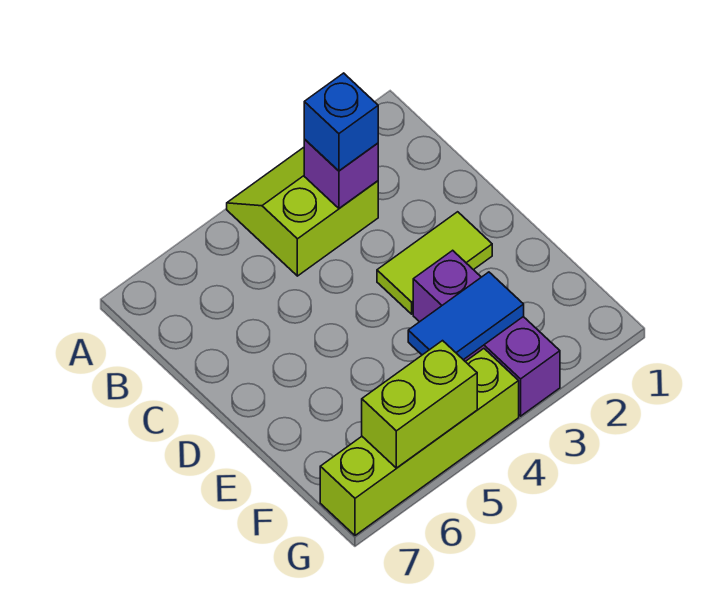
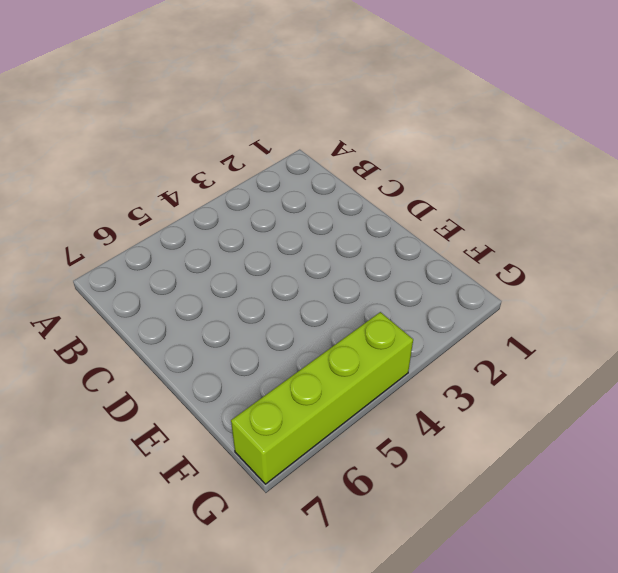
none -> lime slope A3:B4 level 1 top B
none -> lime tile D2:D3 level 1

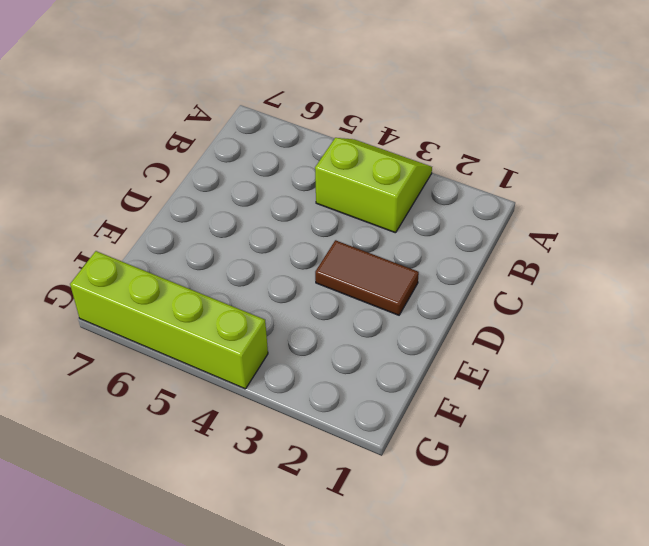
brown tile D2:D3 level 1 -> lime tile D2:D3 level 1
none -> purple brick E3:G3 level 1
none -> purple brick B3 level 2

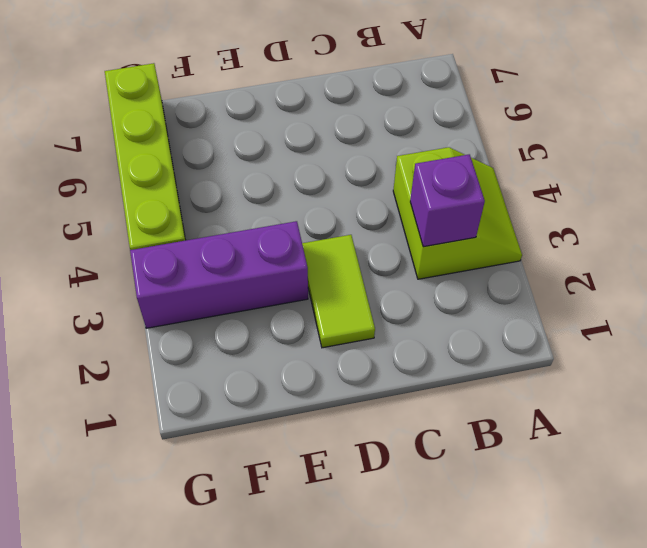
none -> blue tile F3:F4 level 2
none -> lime brick G5:G6 level 2

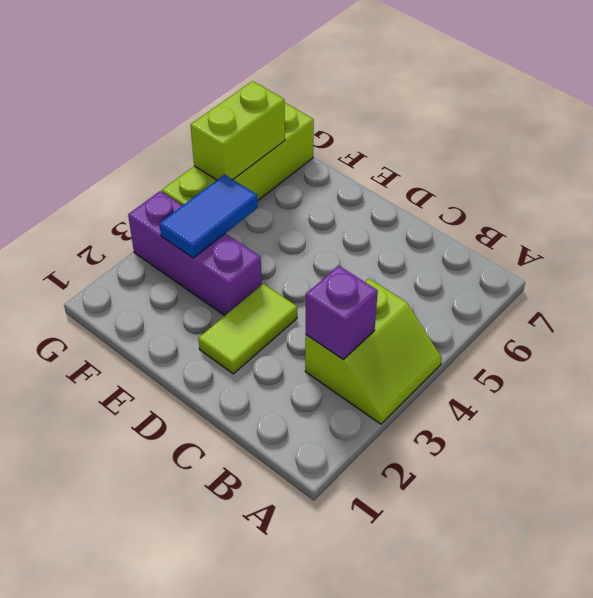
none -> blue brick B3 level 3

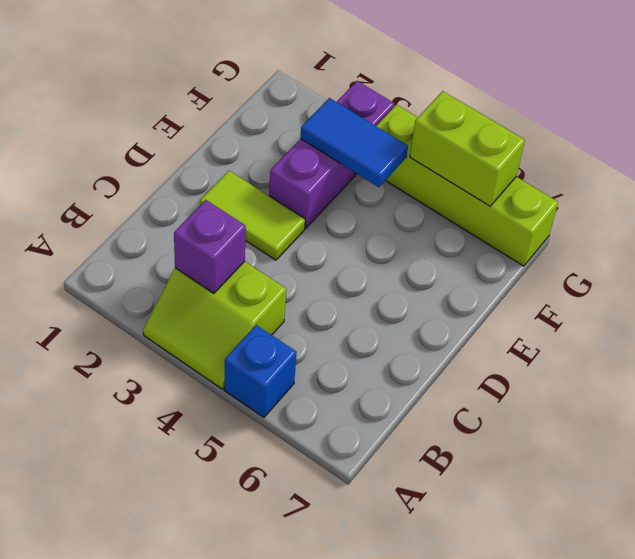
blue brick A5 level 1 -> blue brick B3 level 3

